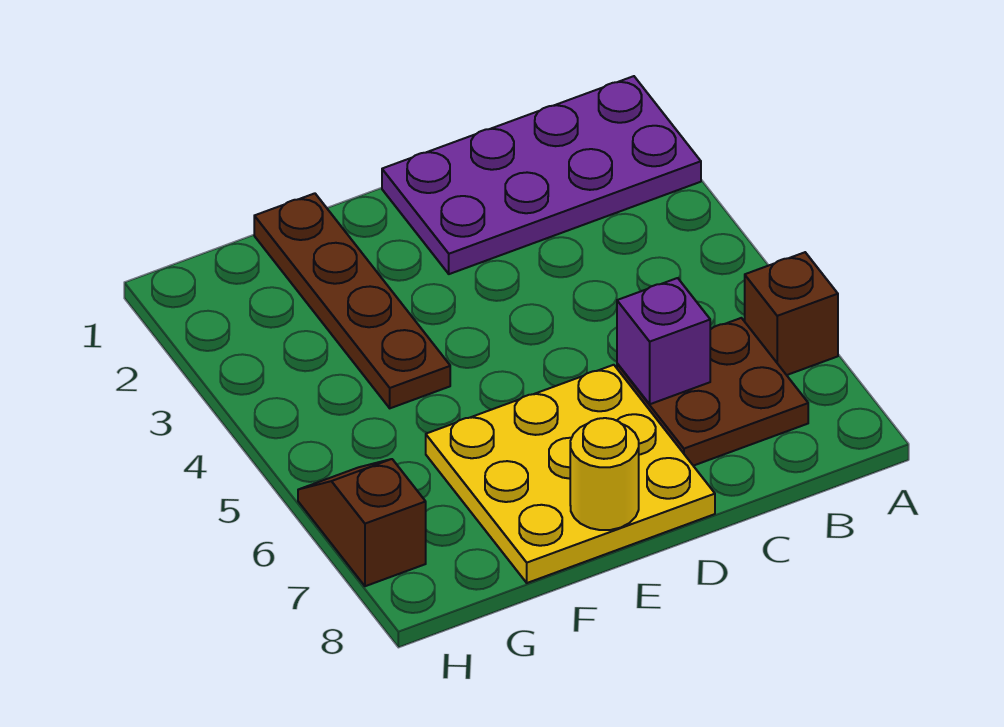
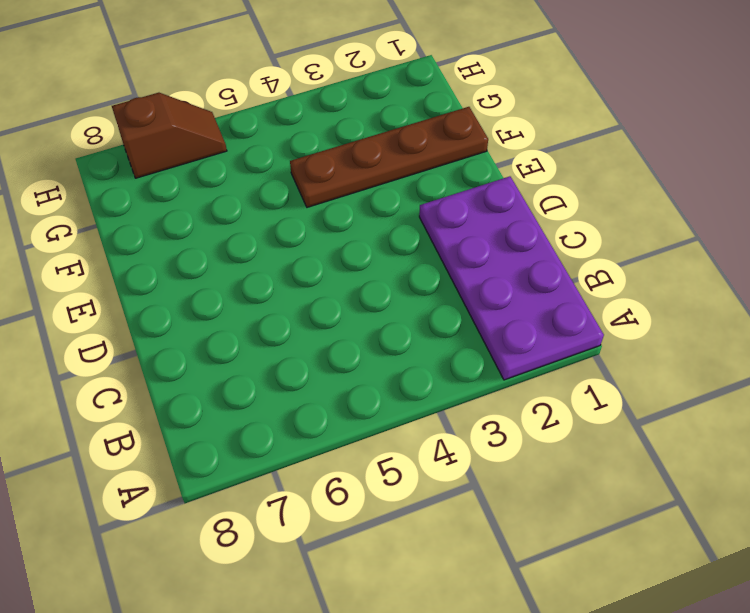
none -> brown brick A6 level 1
none -> brown plate B6:C7 level 1

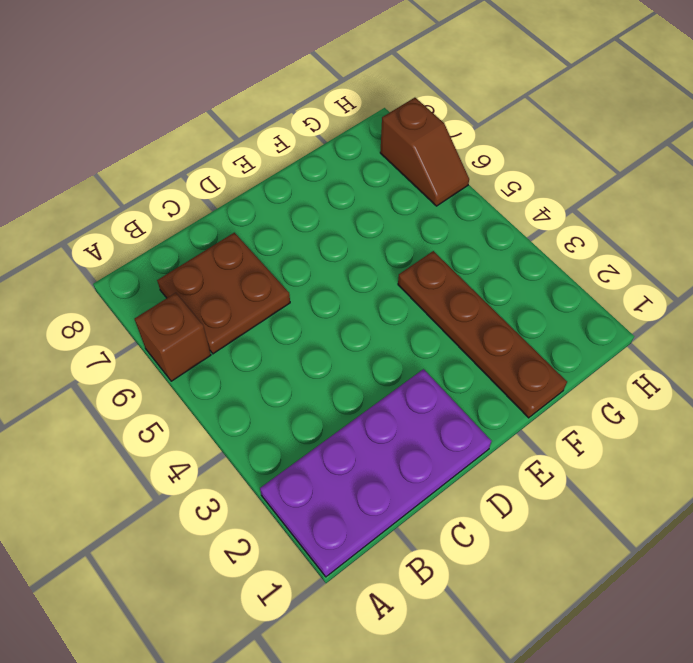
none -> yellow plate D6:F8 level 1
none -> purple brick C6 level 2

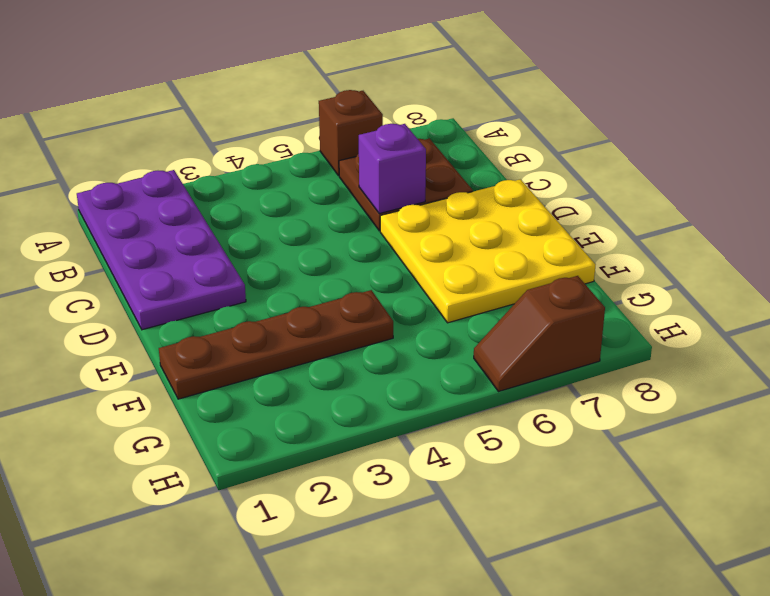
none -> yellow round brick E8 level 2

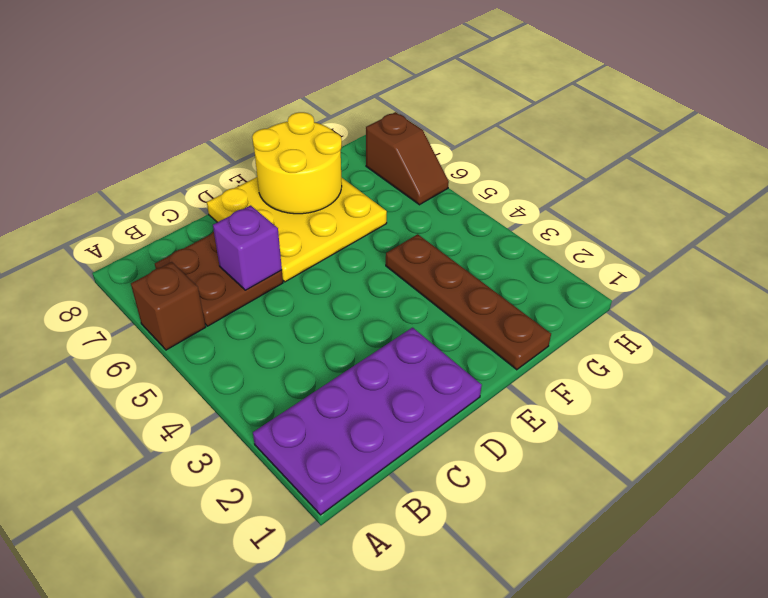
yellow round brick E7:F8 level 2 -> yellow round brick E8 level 2

